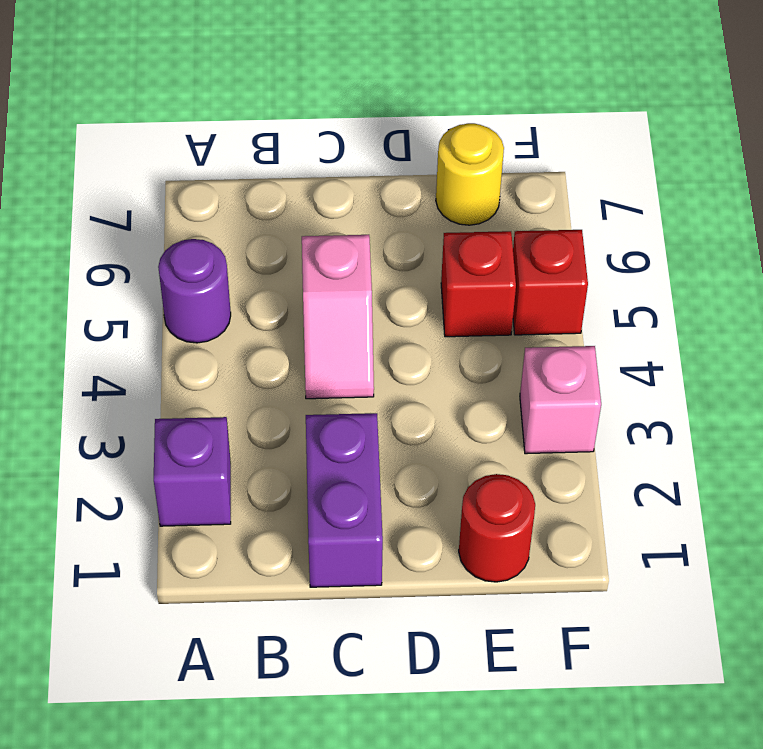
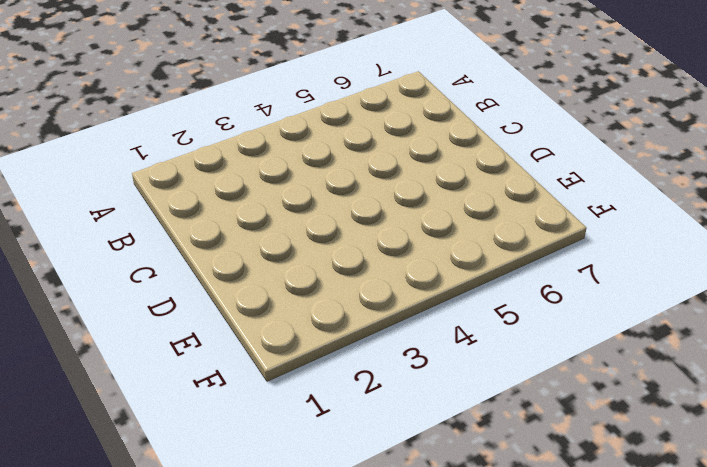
none -> purple brick A2 level 1
none -> purple round brick A5 level 1

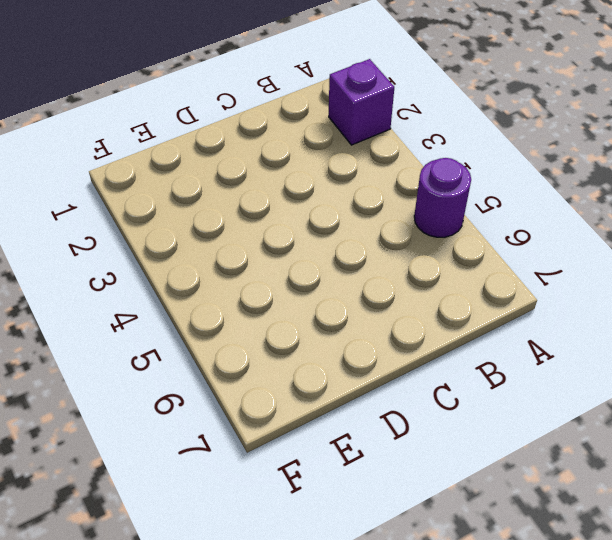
none -> purple brick C1:C2 level 1
none -> pink slope C4:C5 level 1 top 5

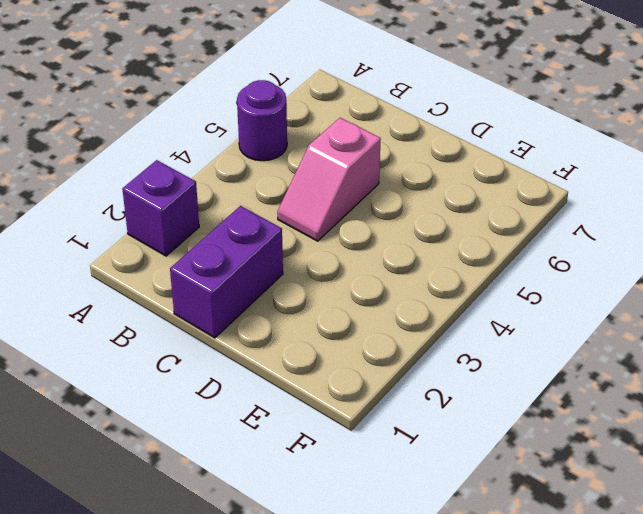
none -> red round brick E1 level 1
none -> red brick E5 level 1

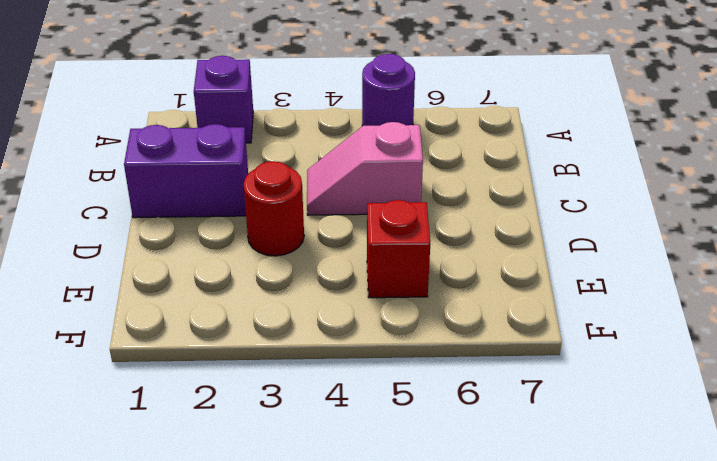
red round brick D3 level 1 -> red round brick E1 level 1
none -> yellow round brick E7 level 1
none -> pink brick F3 level 1

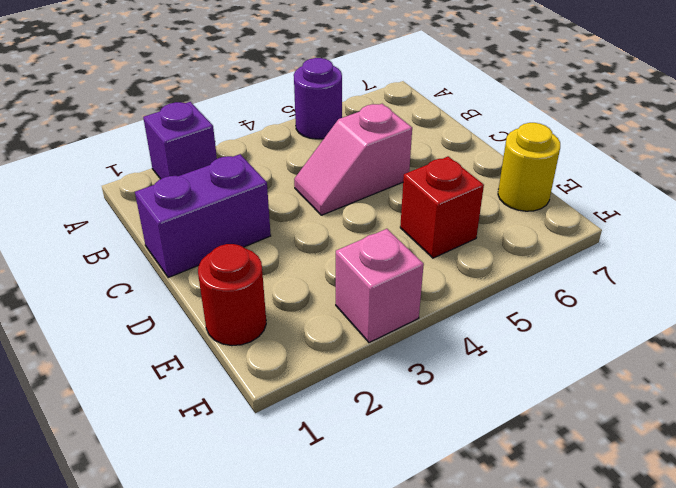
none -> red brick F5 level 1

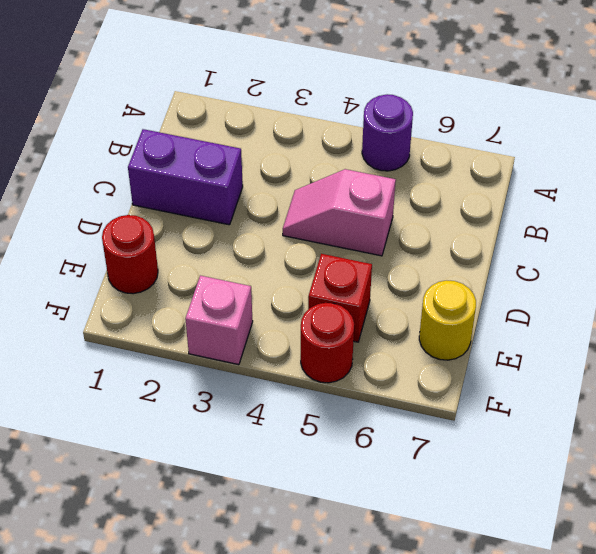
red round brick F5 level 1 -> red brick F5 level 1
none -> purple brick A2 level 1

